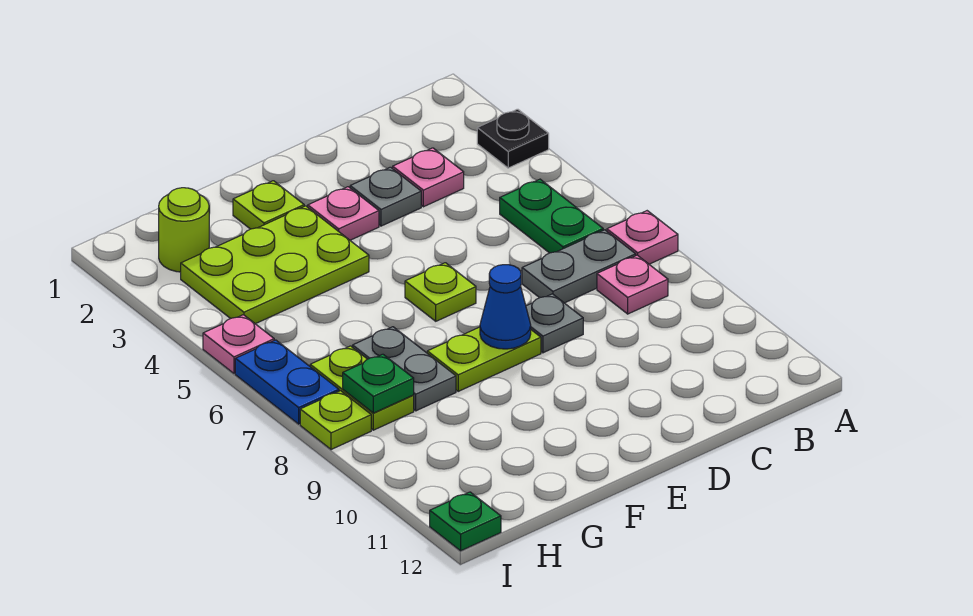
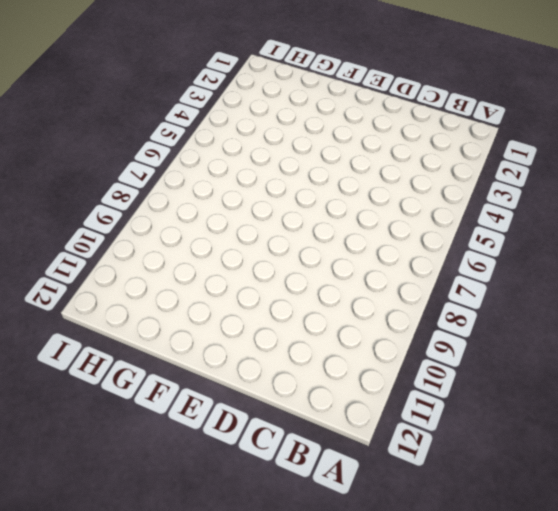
none -> black plate A3 level 1
none -> pink plate A7 level 1
none -> green plate B5:B6 level 1

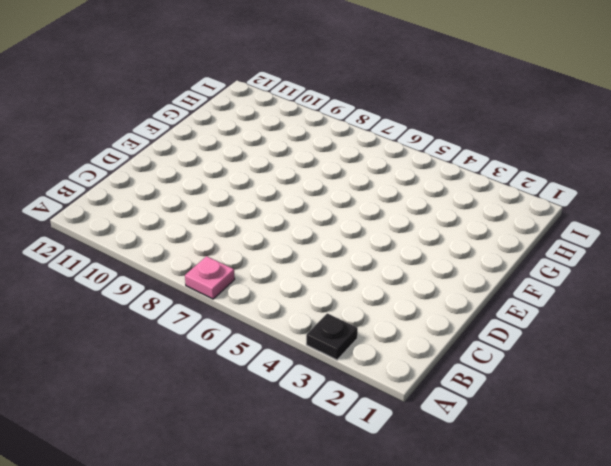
none -> green plate B5:B6 level 1
none -> grey plate B7:C7 level 1
none -> pink plate B8 level 1

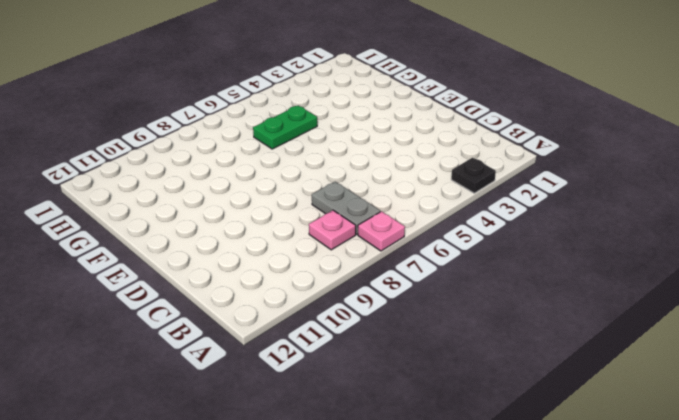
green plate G5:G6 level 1 -> green plate B5:B6 level 1
none -> pink plate C3 level 1
none -> grey plate D3 level 1
none -> grey plate D8 level 1

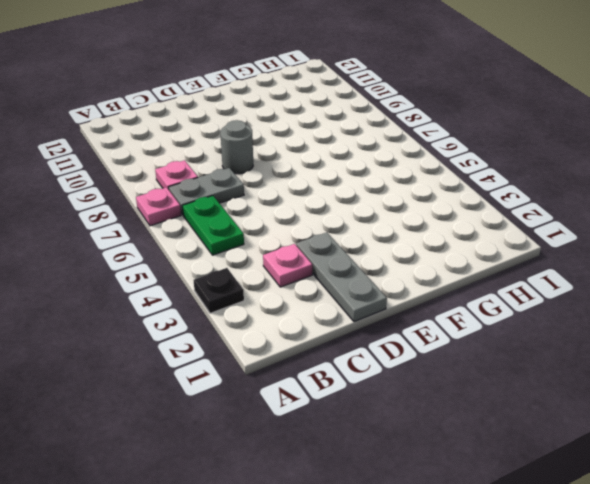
grey plate D1:D3 level 1 -> grey plate D3 level 1
grey round brick D8 level 1 -> grey plate D8 level 1
none -> pink plate E3 level 1
none -> lime plate E6 level 1
none -> lime plate E8:F8 level 1

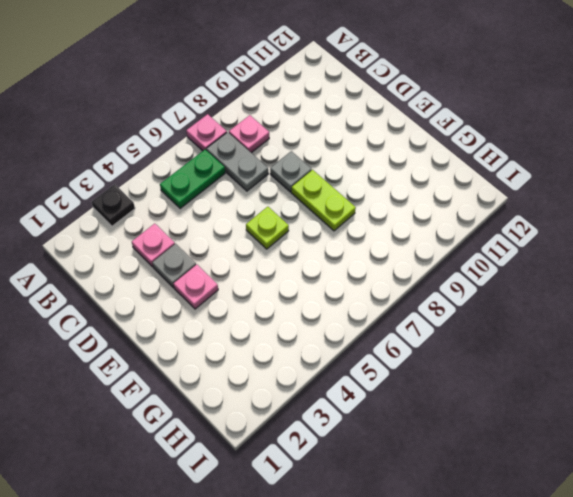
none -> lime plate F2 level 1
none -> lime plate F3:H4 level 1
none -> grey plate G7:G8 level 1

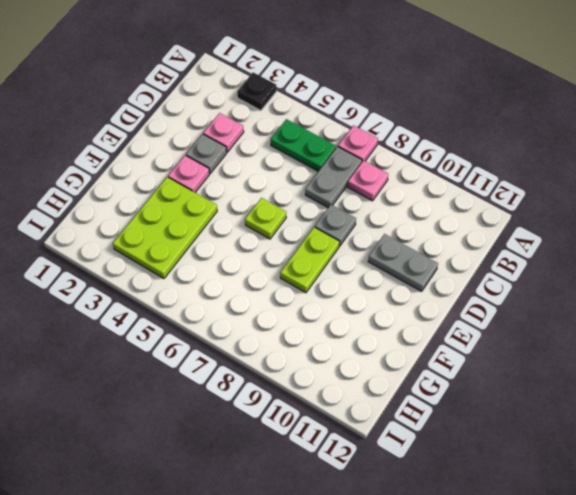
grey plate D10:D11 level 1 -> grey plate G7:G8 level 1
none -> lime plate F2 level 1
none -> lime round brick H2 level 1
none -> lime plate H7:H8 level 1

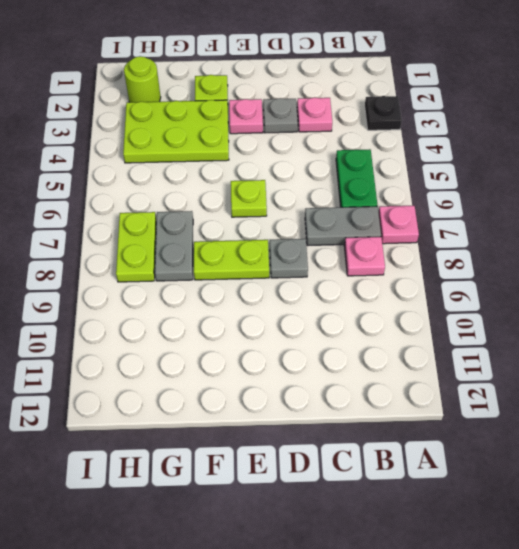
none -> pink plate I5 level 1
none -> blue plate I6:I7 level 1
none -> lime plate I8 level 1

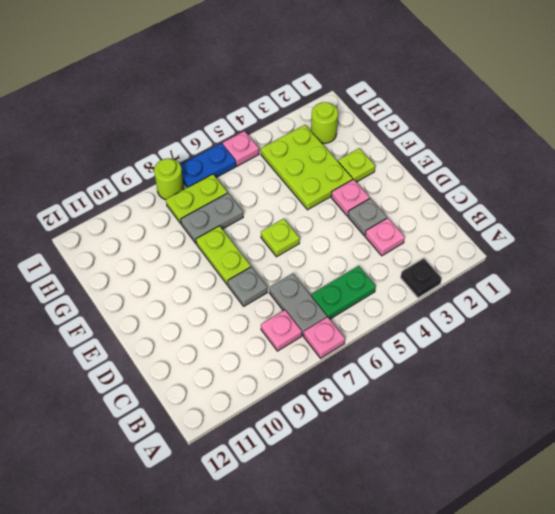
lime round brick I8 level 1 -> lime plate I8 level 1
none -> green plate I12 level 1
none -> blue cone E8 level 2
none -> green plate H8 level 2

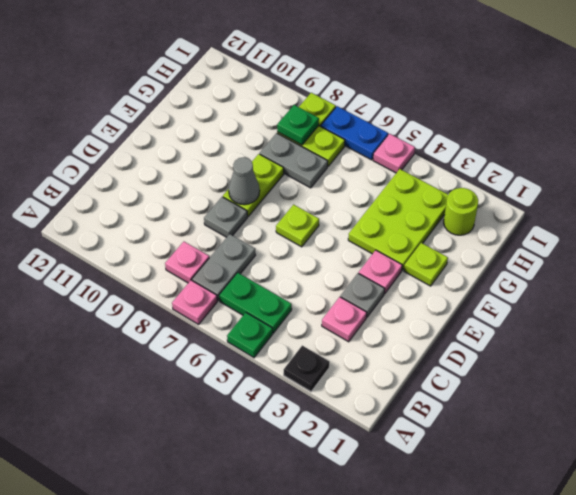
green plate A5 level 1 -> green plate I12 level 1
grey cone E8 level 2 -> blue cone E8 level 2

